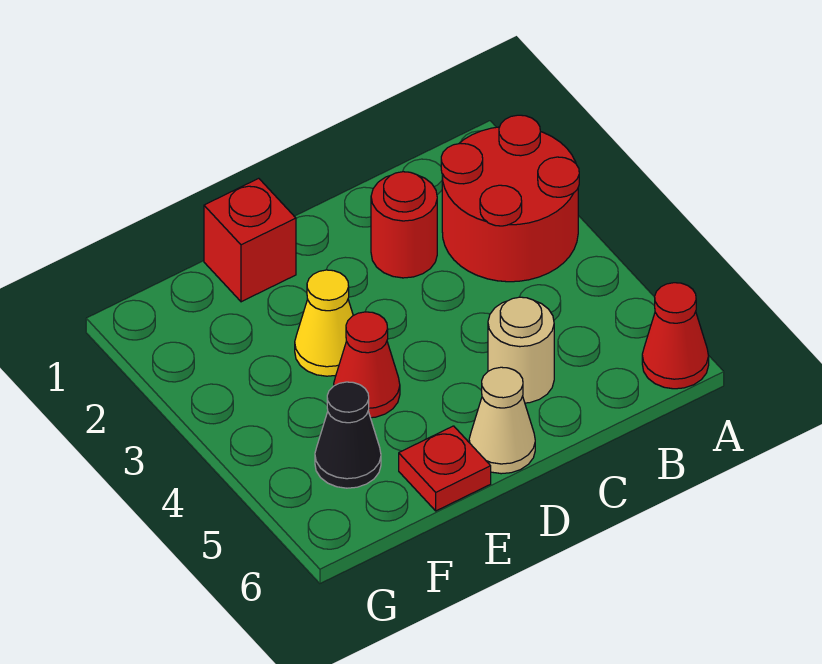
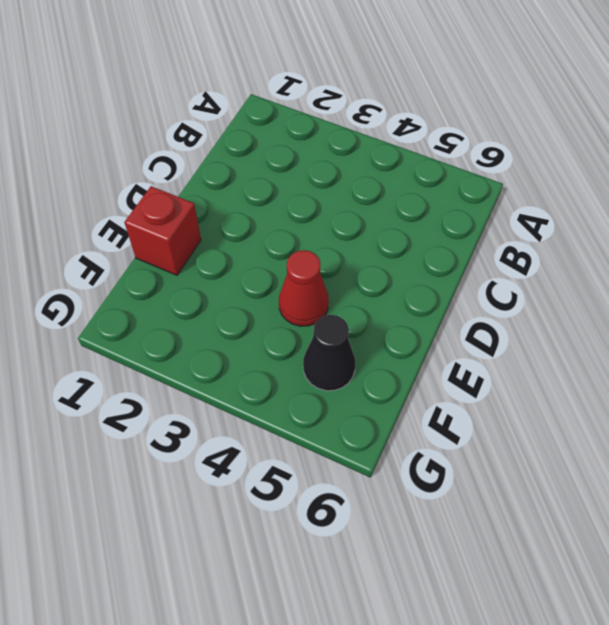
none -> red round brick A2:B3 level 1
none -> red cone A6 level 1

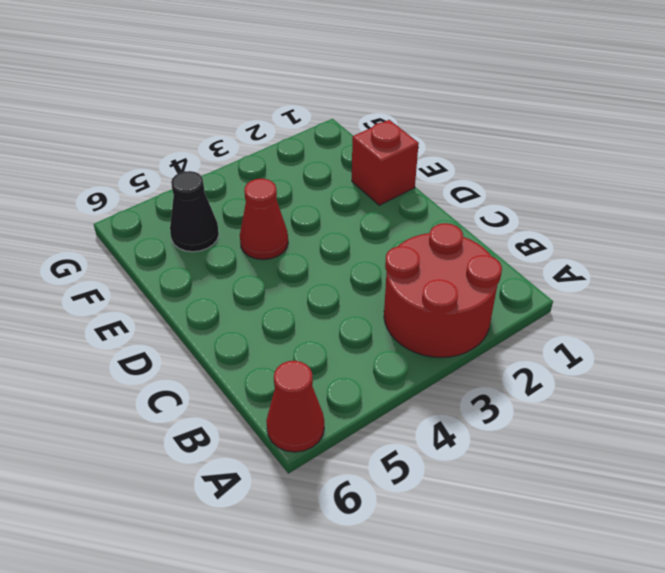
none -> red round brick C2 level 1
none -> tan round brick C5 level 1

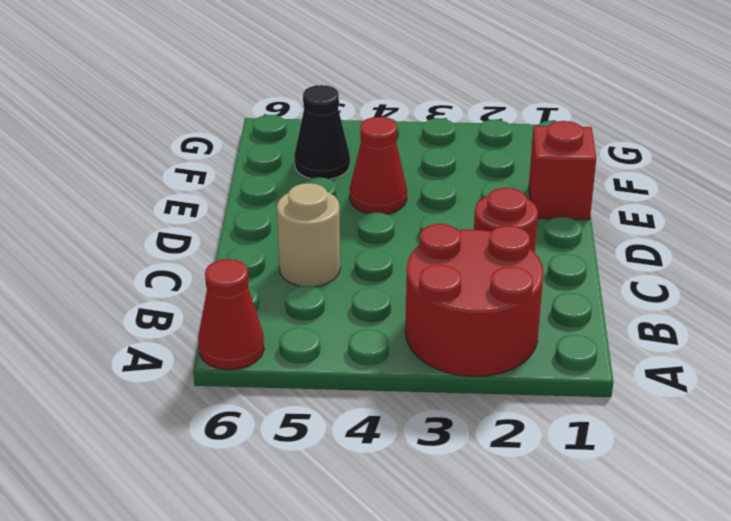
none -> tan cone D6 level 1
none -> yellow cone E3 level 1

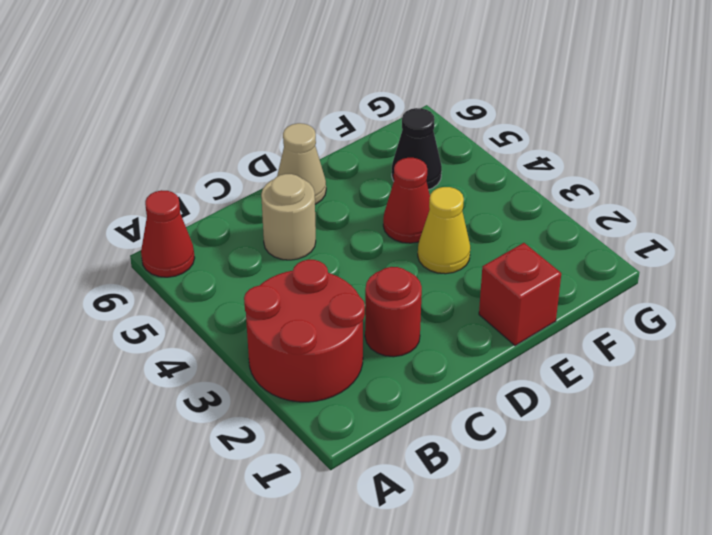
none -> red plate E6 level 1

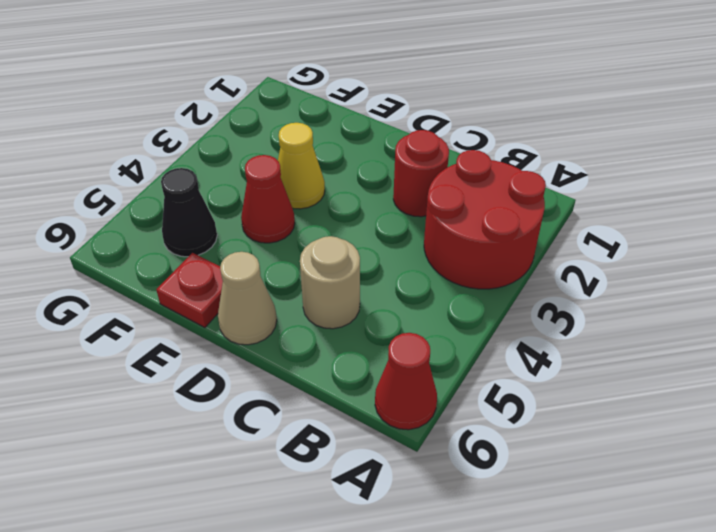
none -> red brick E1 level 1

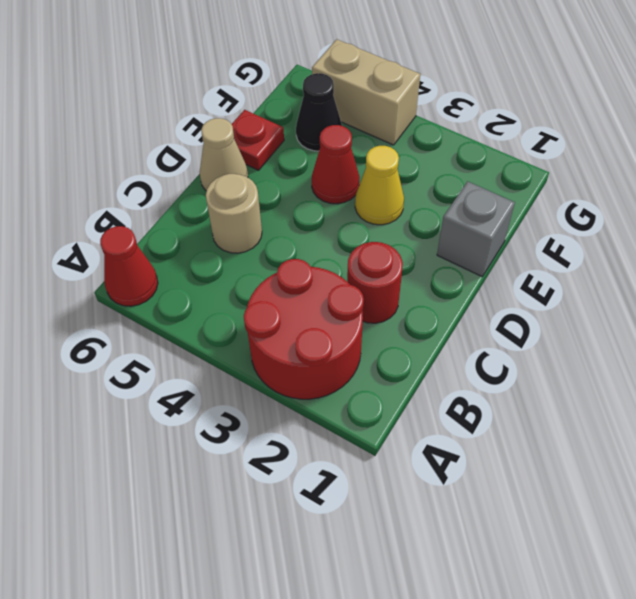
grey brick E1 level 1 -> red brick E1 level 1
tan brick G4:G5 level 1 -> none

